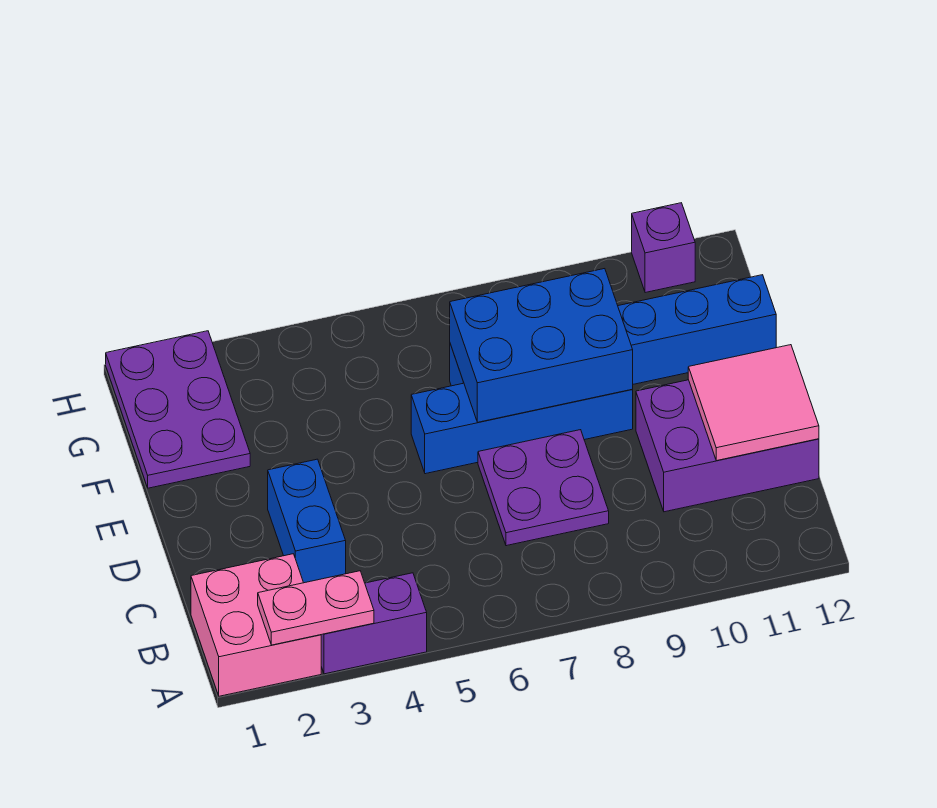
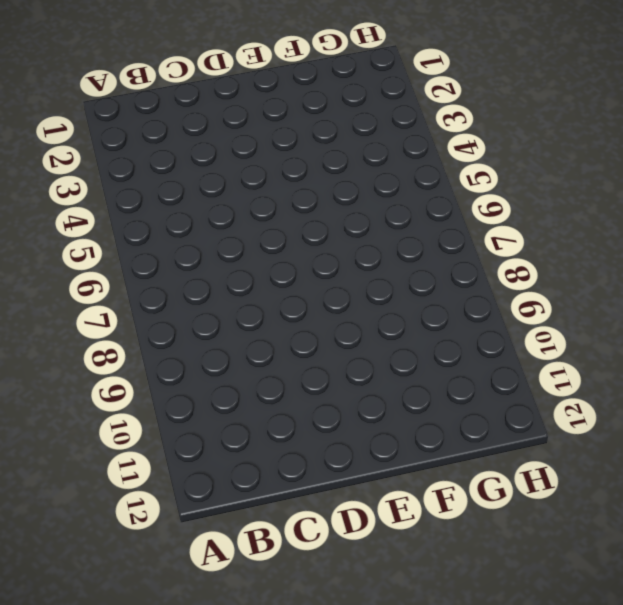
none -> pink brick A1:B2 level 1
none -> purple brick A3:A4 level 1
none -> blue brick C3:D3 level 1

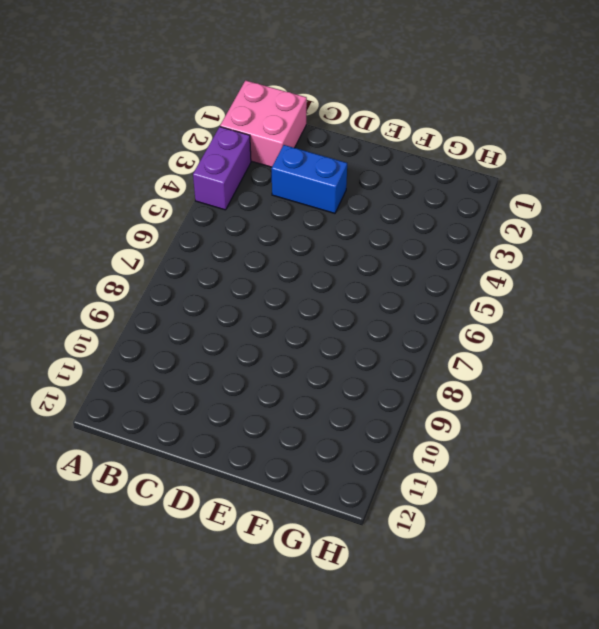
none -> purple plate C7:D8 level 1
none -> purple brick C10:D12 level 1
none -> blue brick E6:E9 level 1

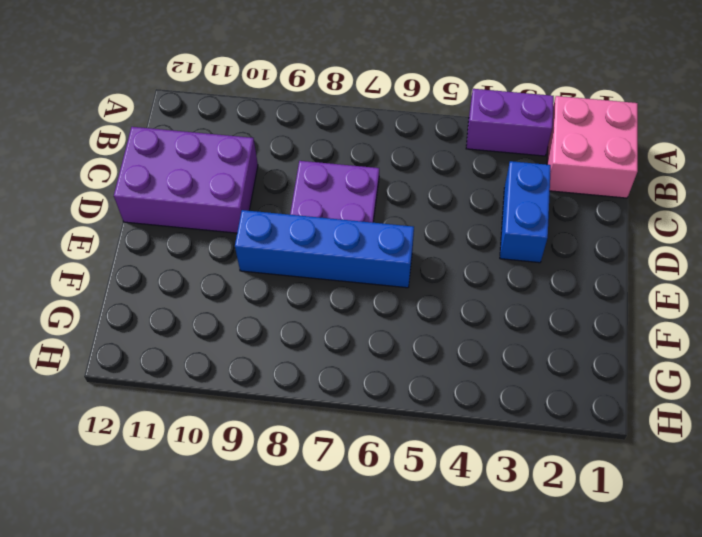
none -> purple plate F1:H2 level 1
none -> blue brick F7:F12 level 1
none -> purple brick H11 level 1

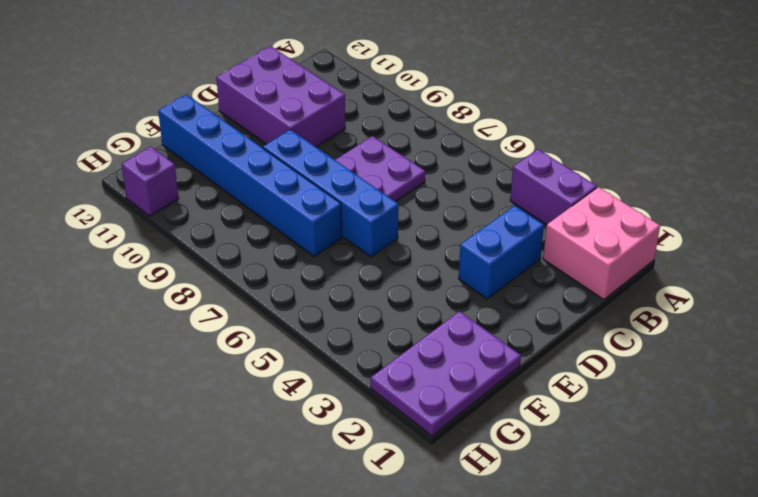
none -> pink plate A2:A3 level 2
none -> pink tile C11:D12 level 2
none -> blue brick E7:F9 level 2

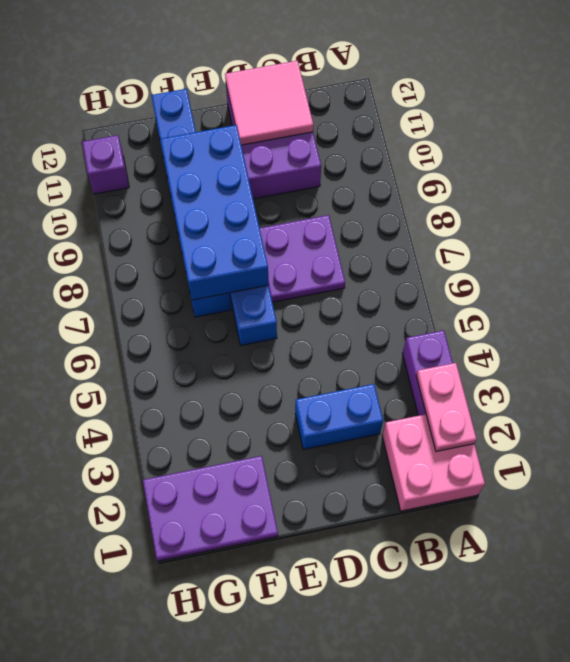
blue brick E7:F10 level 2 -> blue brick E7:F9 level 2

